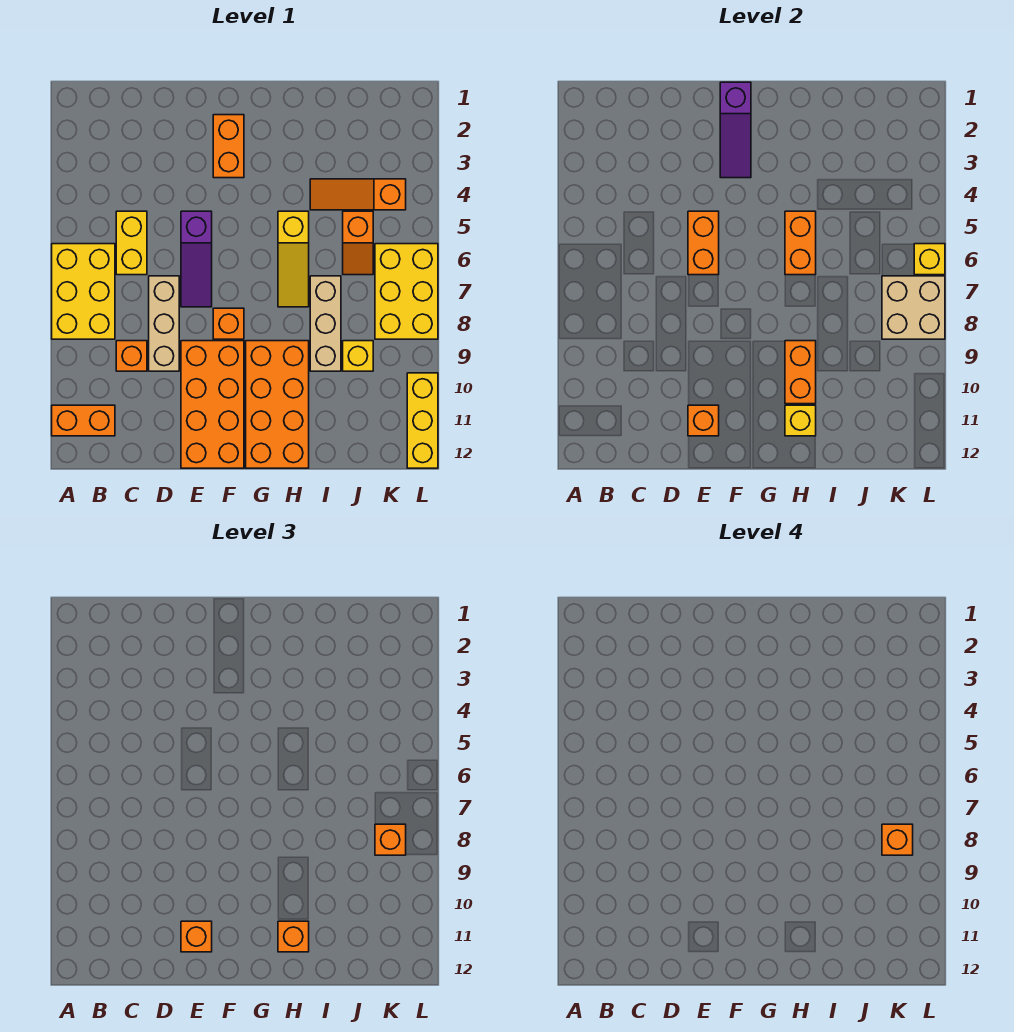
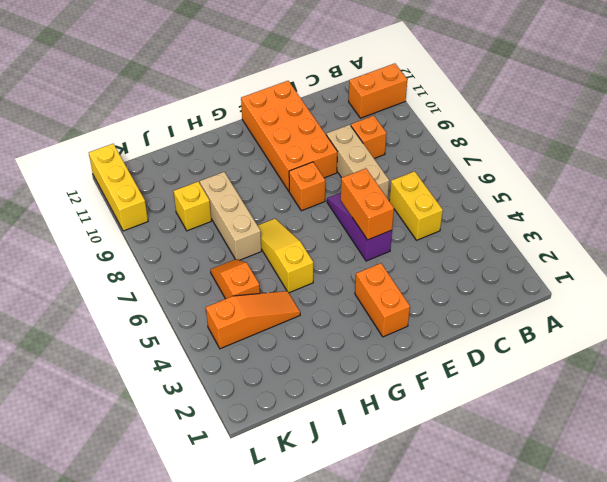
none -> yellow brick A6:B8 level 1
none -> orange brick G9:H12 level 1
none -> yellow brick K6:L8 level 1

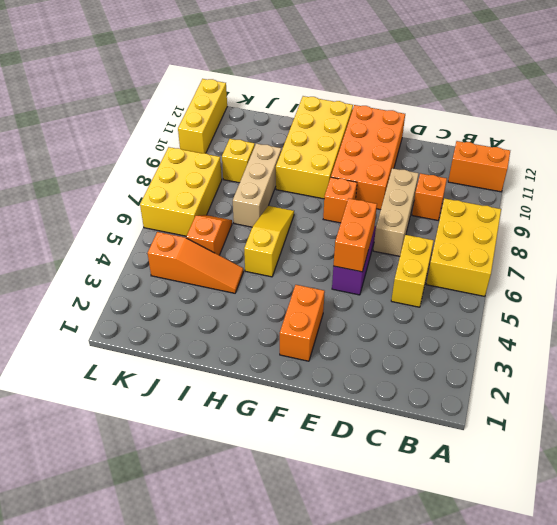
yellow brick G9:H12 level 1 -> orange brick G9:H12 level 1
none -> orange brick E11 level 2
none -> purple slope F1:F3 level 2 top 1
none -> orange brick H5:H6 level 2

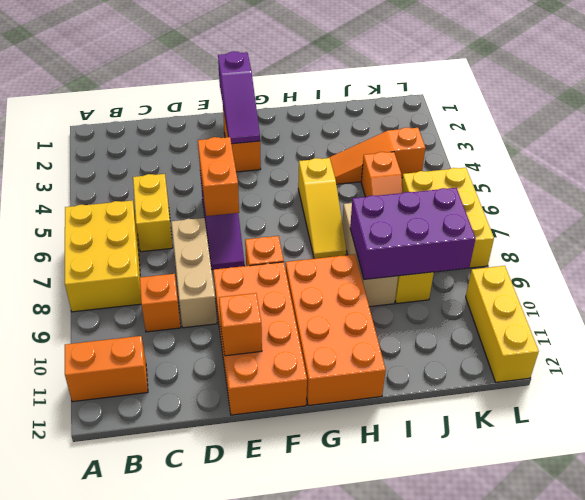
purple brick I8:K9 level 2 -> tan brick K7:L8 level 2
none -> orange brick H5:H6 level 2
none -> orange brick H9:H10 level 2
none -> yellow brick H11 level 2

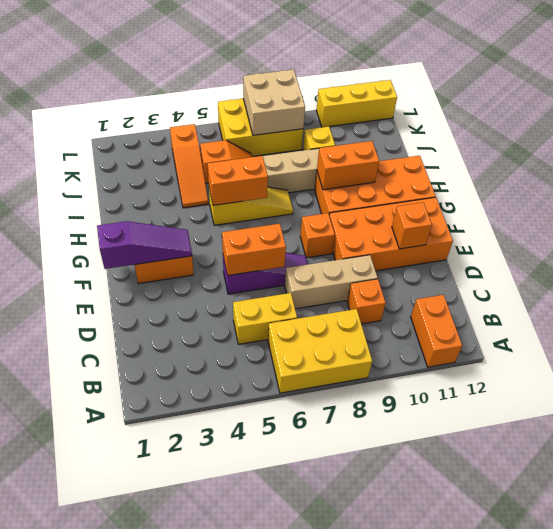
none -> yellow brick H11 level 2
none -> yellow brick L6 level 2
none -> orange brick E11 level 3

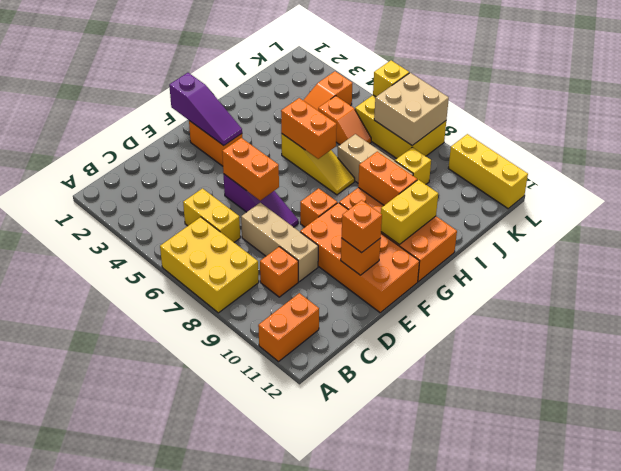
yellow brick G11:H11 level 2 -> yellow brick H11 level 2
none -> orange brick H11 level 3
none -> orange brick K8 level 3
none -> orange brick K8 level 4

